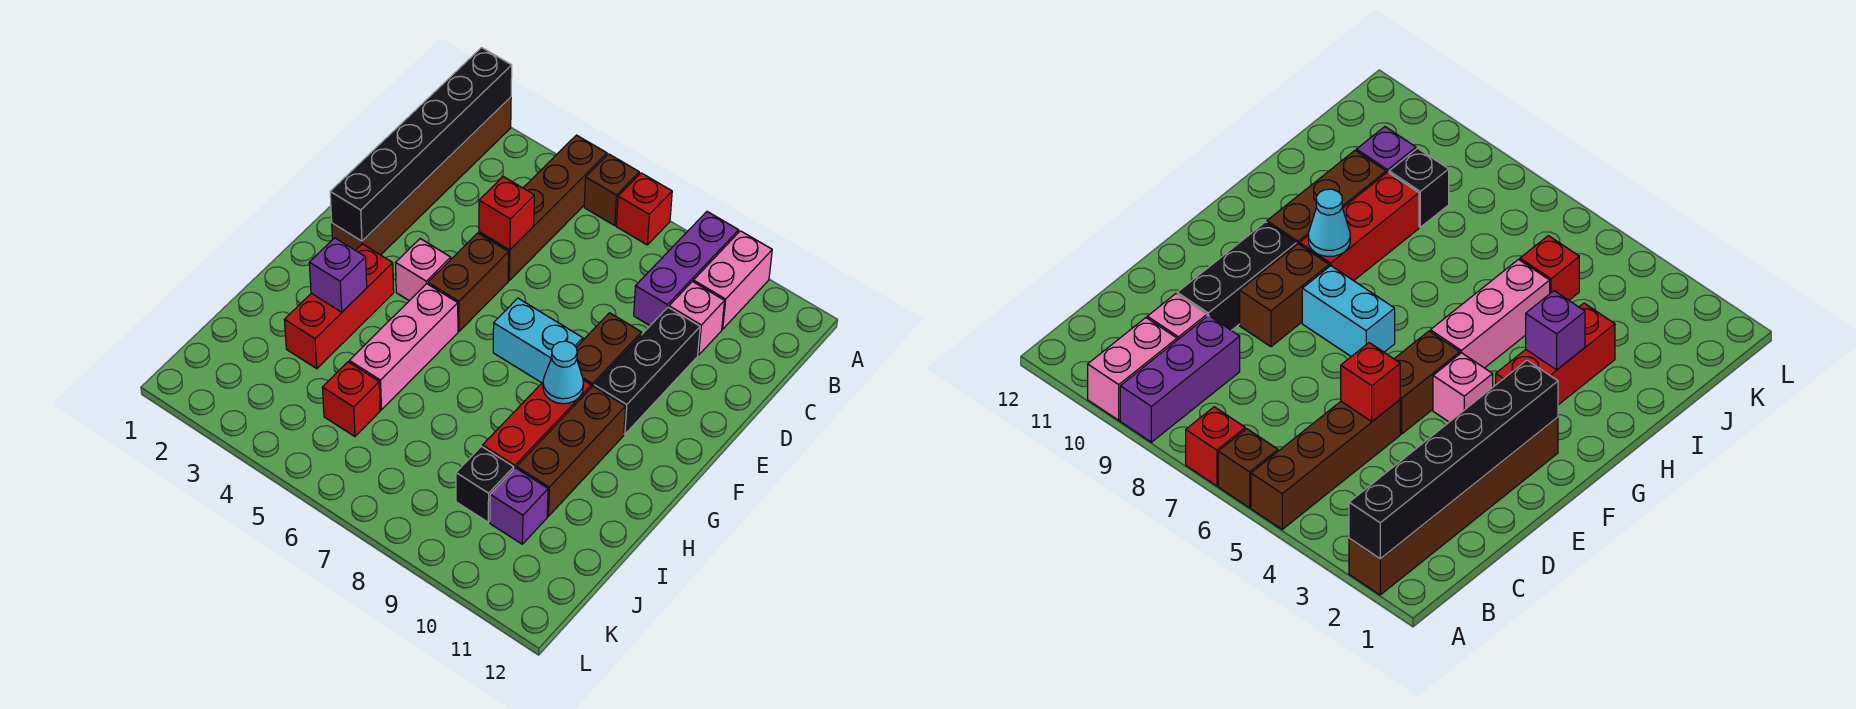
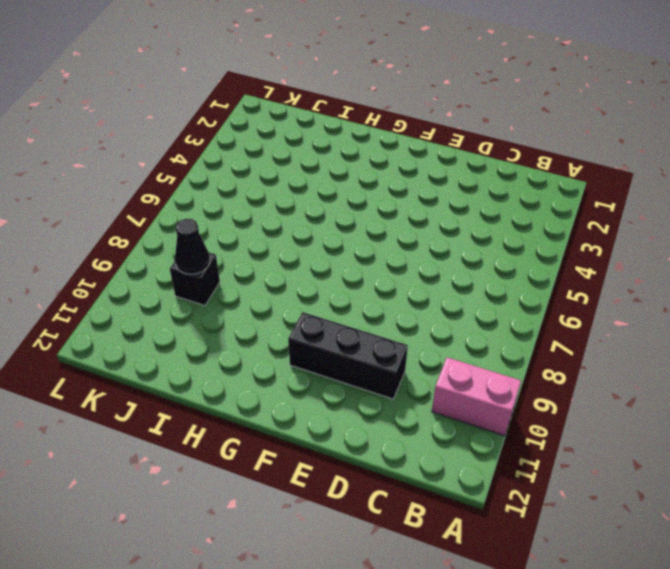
black cone J9 level 2 -> none
none -> brown brick A2:F2 level 1
none -> brown brick A5:D5 level 1
none -> brown brick A6 level 1

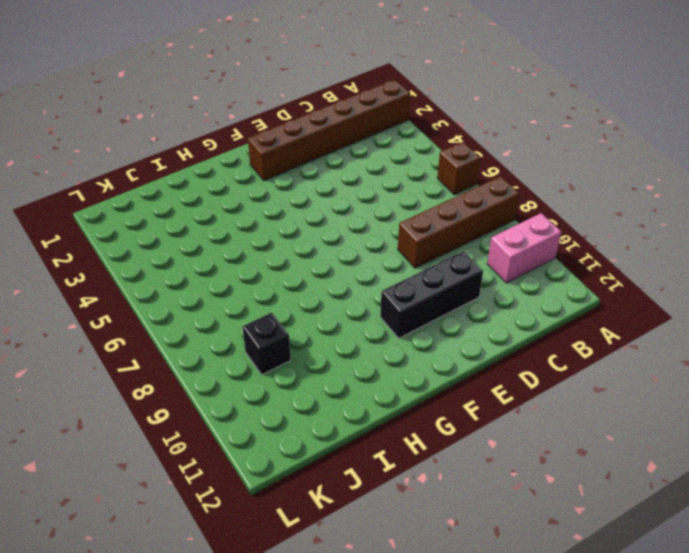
brown brick A8:D8 level 1 -> brown brick A5:D5 level 1
none -> red brick A7 level 1
none -> purple brick A9:C9 level 1
none -> pink brick C10 level 1

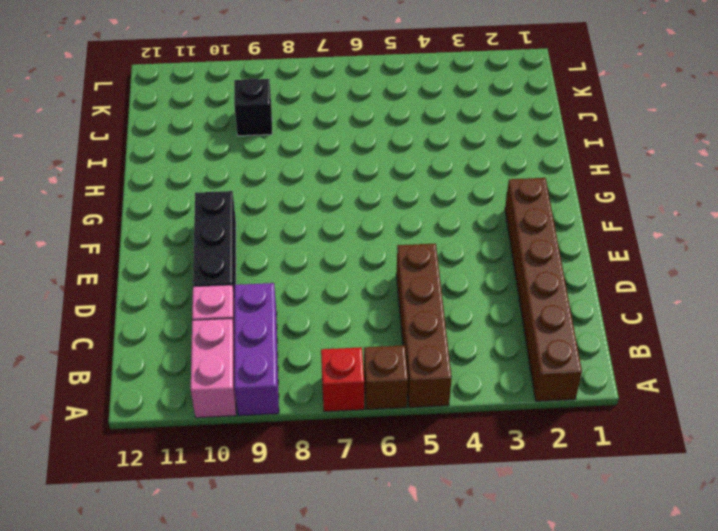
none -> brown brick E5:F5 level 1
none -> brown brick E9:F9 level 1
none -> pink brick F4 level 1

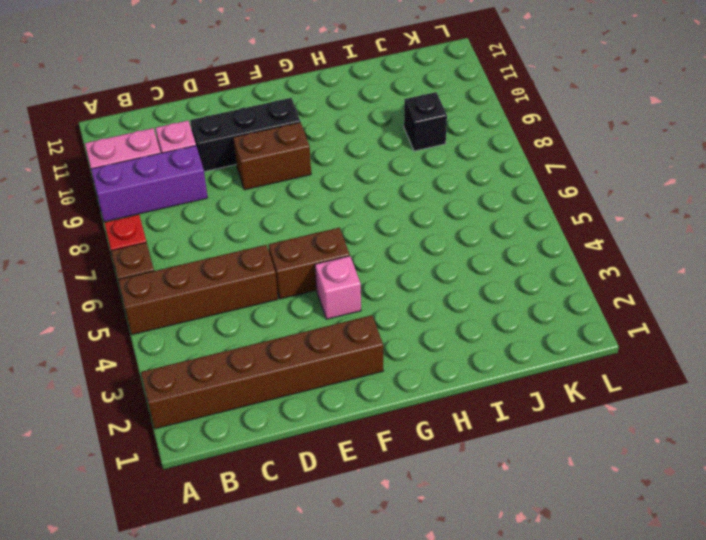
none -> cyan brick F7:F8 level 1
none -> red brick G3:I3 level 1
none -> pink brick G5:I5 level 1

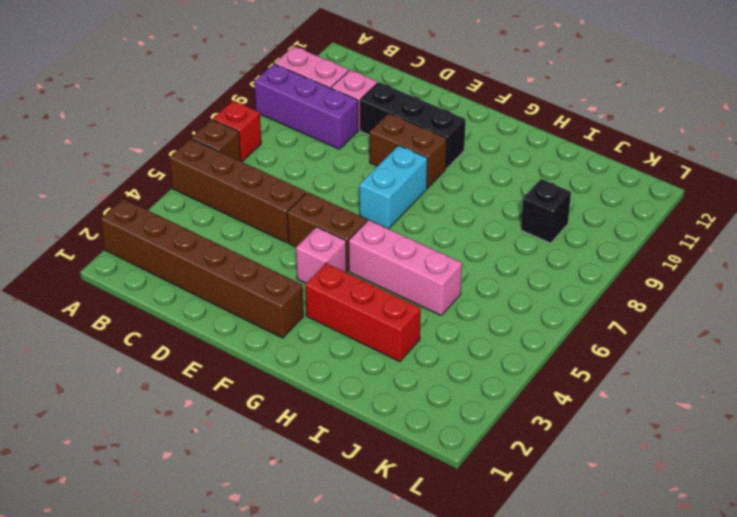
none -> red brick G9:I9 level 1
none -> brown brick G10:I10 level 1
none -> red brick J5 level 1

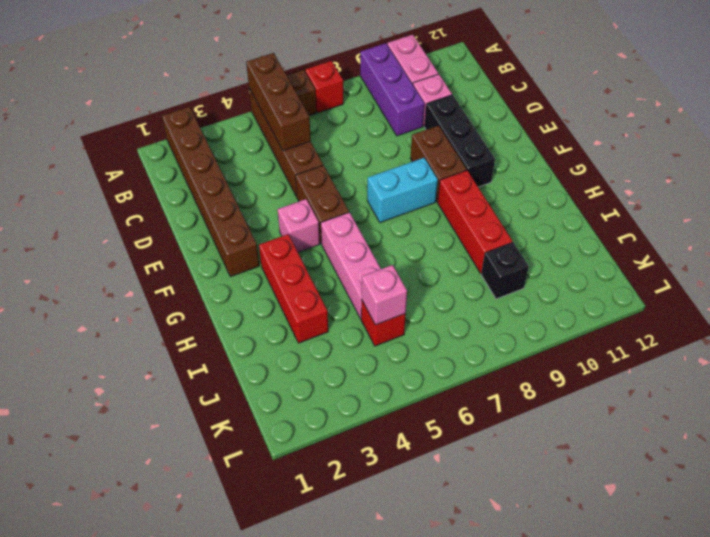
brown brick A5:C5 level 2 -> brown brick G10:I10 level 1
pink brick J5 level 2 -> none
none -> purple brick J10 level 1
none -> black brick A2:F2 level 2
none -> red brick D5 level 2

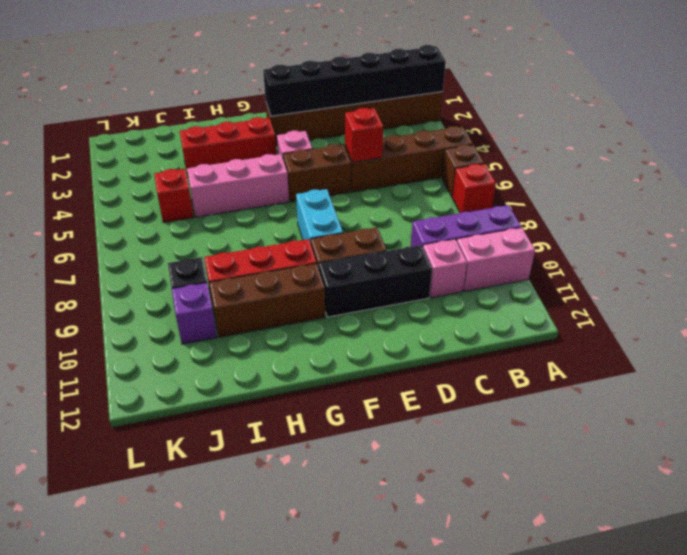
none -> cyan cone G9 level 2
none -> purple brick H3 level 2

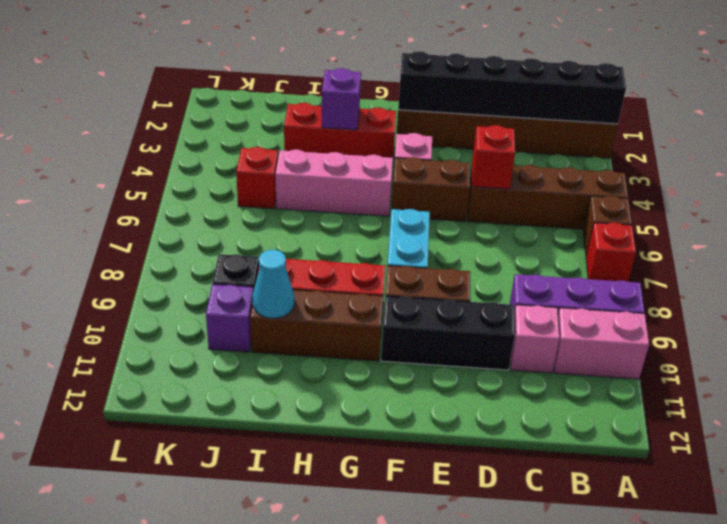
cyan cone I10 level 2 -> cyan cone G9 level 2

